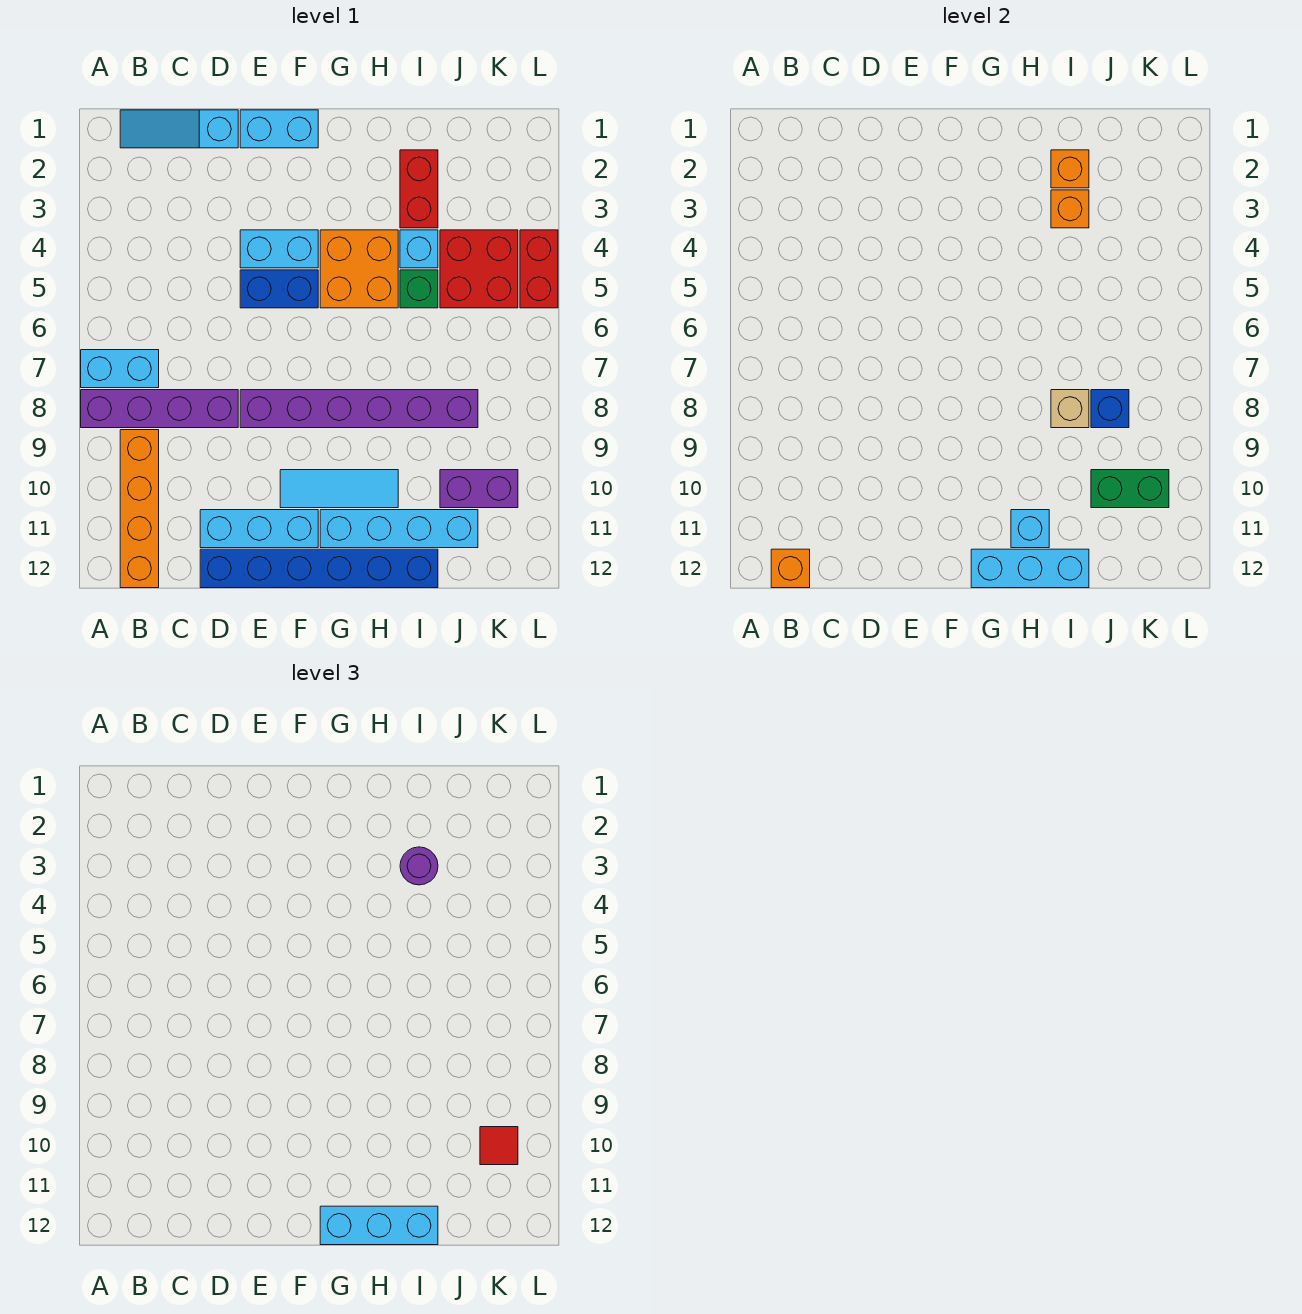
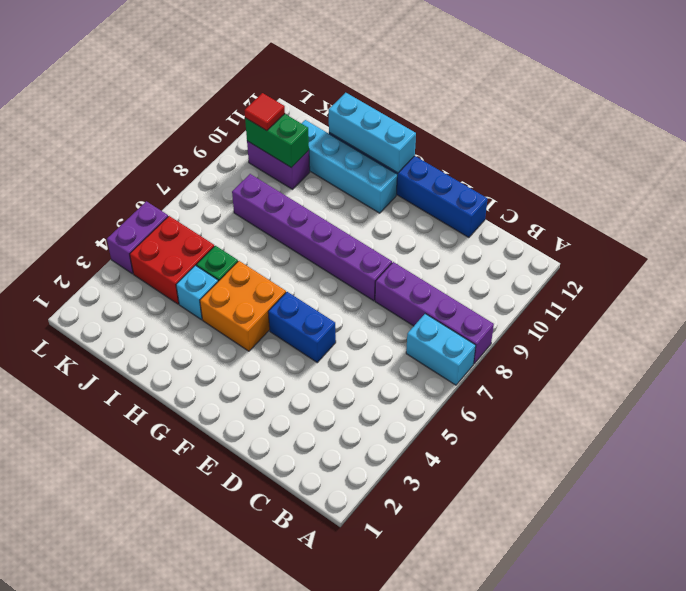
purple brick L4:L5 level 1 -> red brick L4:L5 level 1
none -> cyan slope B1:D1 level 1 top D
none -> orange brick B9:B12 level 1
none -> cyan brick D11:F11 level 1
none -> cyan brick E1:F1 level 1

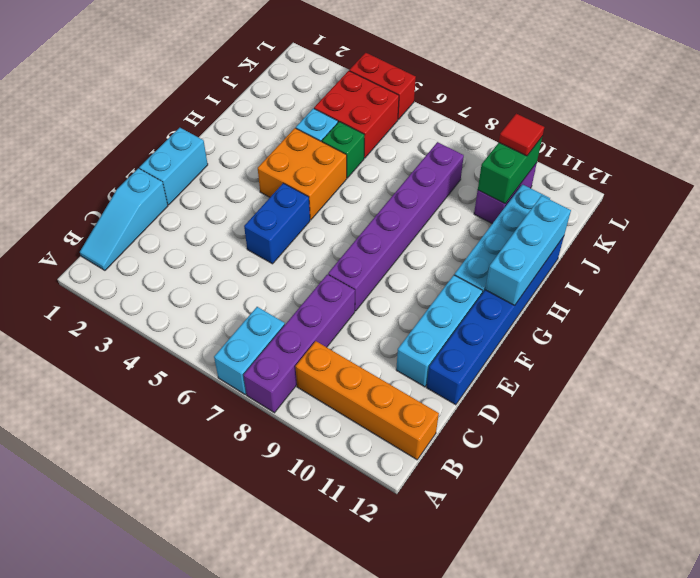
none -> cyan brick E4:F4 level 1
none -> cyan tile F10:H10 level 1
none -> red brick I2:I3 level 1
none -> orange brick B12 level 2

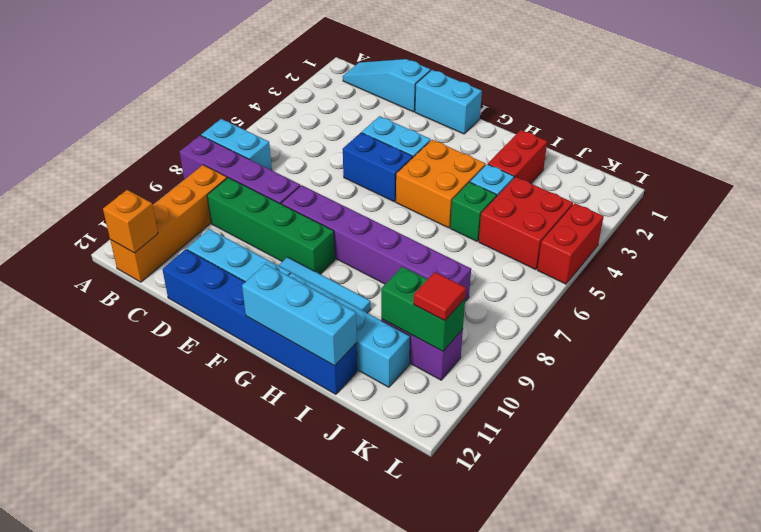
green brick C9:F9 level 1 -> none
none -> cyan brick H11 level 2
none -> orange brick I2 level 2
none -> orange brick I3 level 2
none -> tan brick I8 level 2

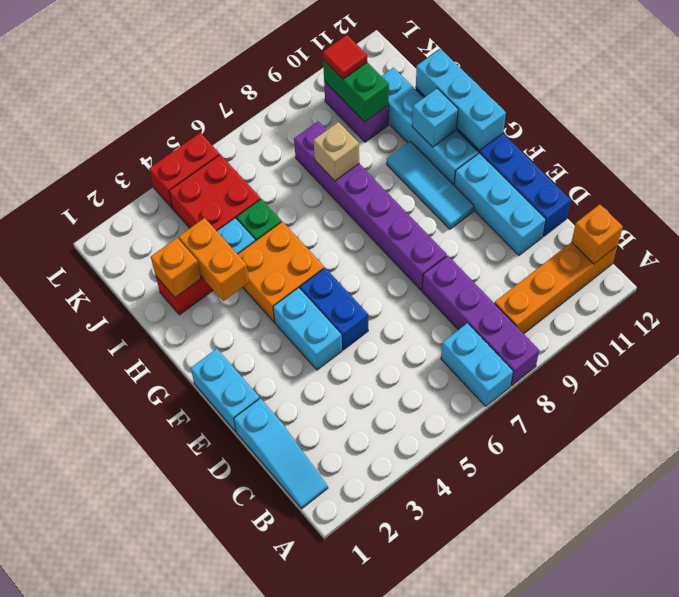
orange brick H3:I3 level 2 -> orange brick I3 level 2
none -> blue brick J8 level 2
none -> cyan brick G12:I12 level 3
none -> purple round brick I3 level 3

